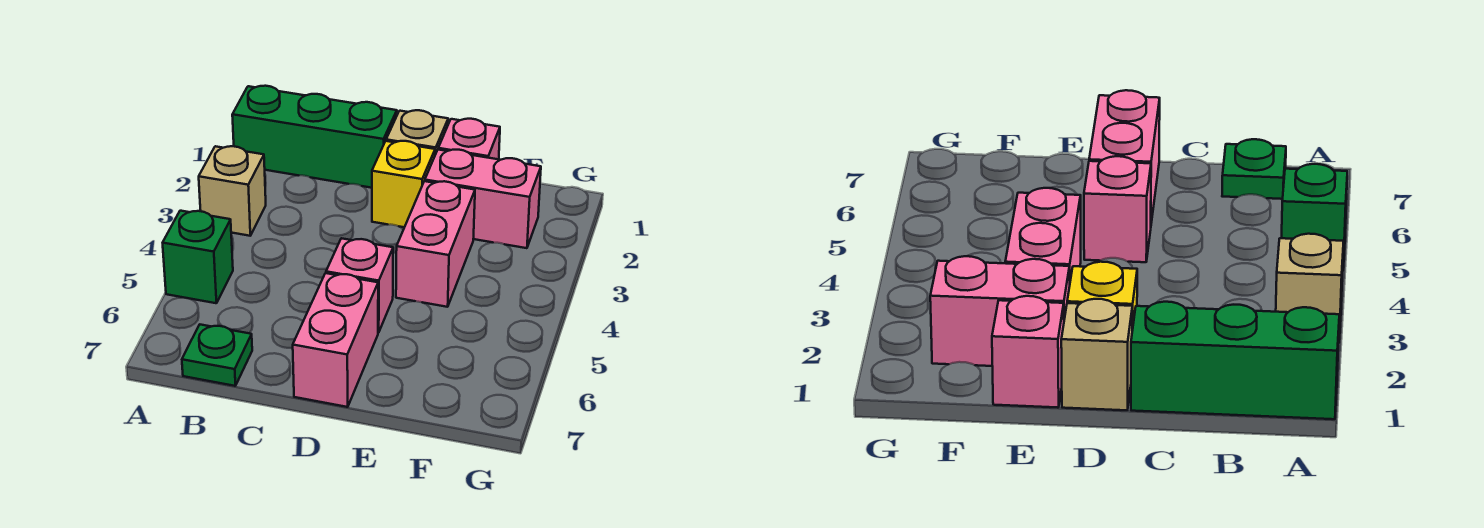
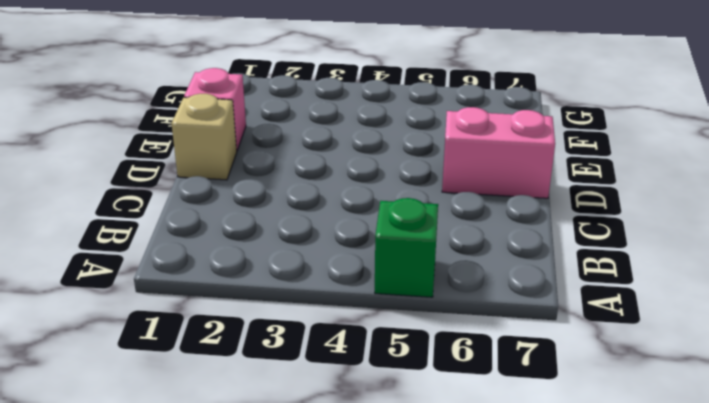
none -> green brick A1:C1 level 1
none -> tan brick A3 level 1

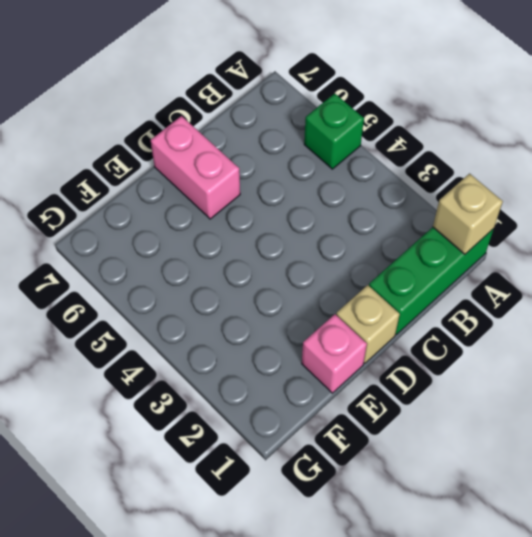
tan brick A1 level 2 -> tan brick A3 level 1
none -> green plate B7 level 1
none -> yellow brick D2 level 1

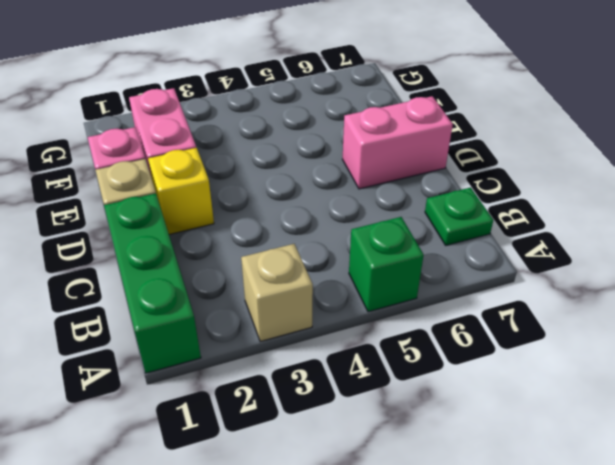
none -> pink brick D5 level 1
none -> pink brick E3:E4 level 1

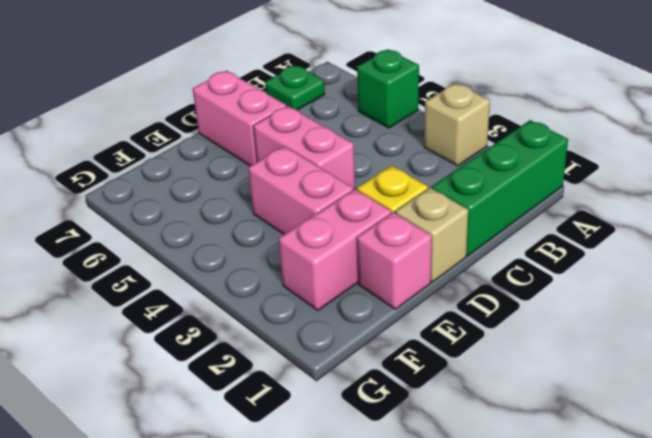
pink brick D4:D5 level 1 -> pink brick D5 level 1

